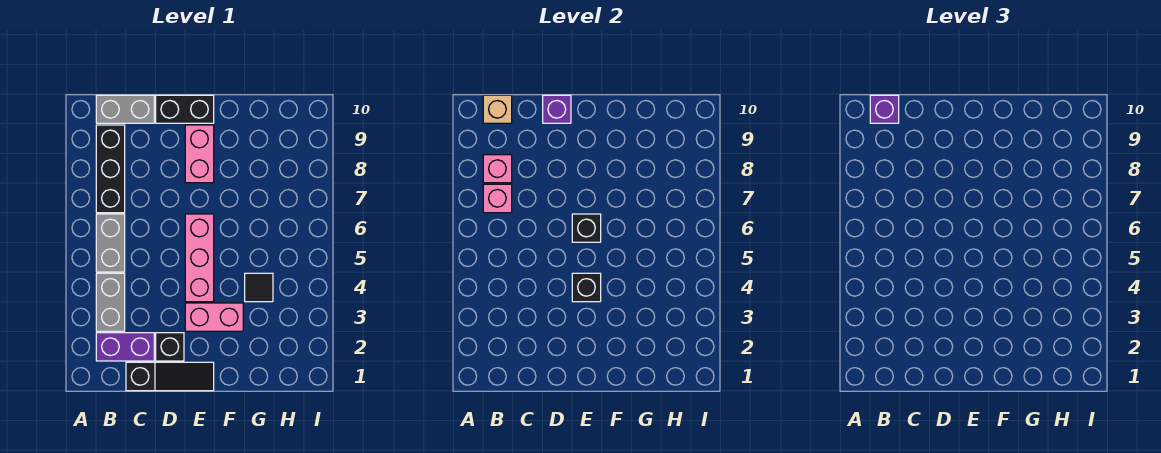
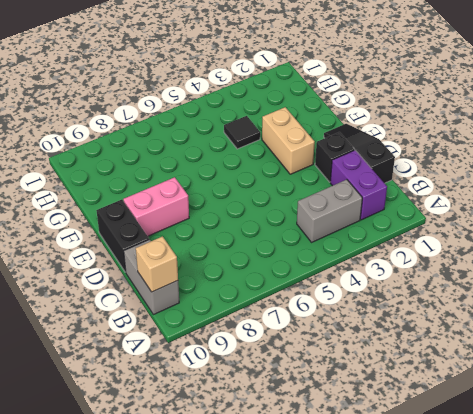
tan brick E3:F3 level 1 -> pink brick E3:F3 level 1
none -> grey brick B5:B6 level 1
none -> black brick B7:B9 level 1
none -> pink brick E4:E6 level 1

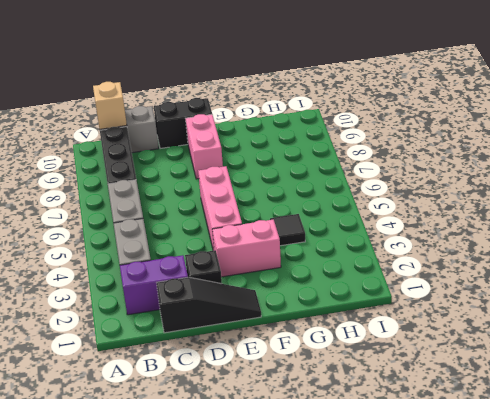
none -> pink brick B7 level 2
none -> pink brick B8 level 2
none -> purple brick D10 level 2

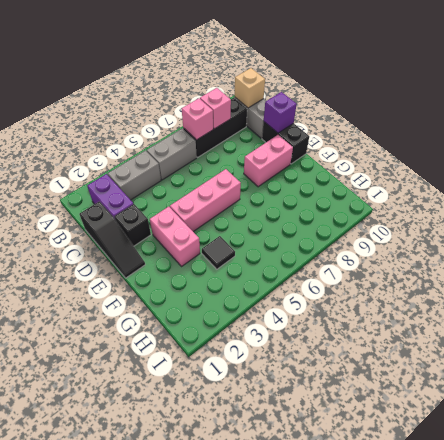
none -> black brick E4 level 2
none -> black brick E6 level 2
none -> purple brick B10 level 3

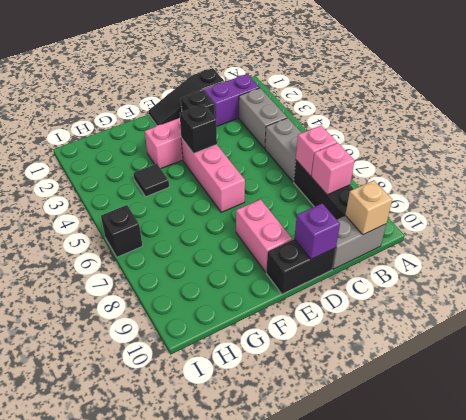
black brick I6 level 1 -> black brick E6 level 2
none -> purple brick B10 level 3

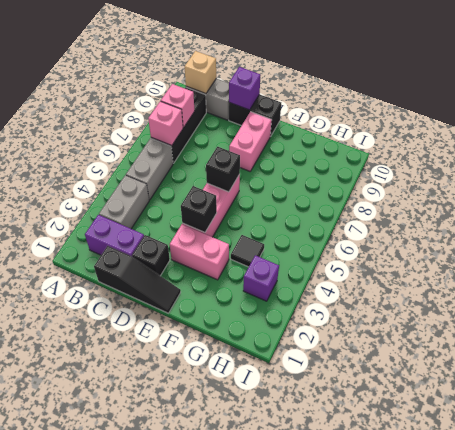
purple brick H3 level 1 -> purple brick B10 level 3

